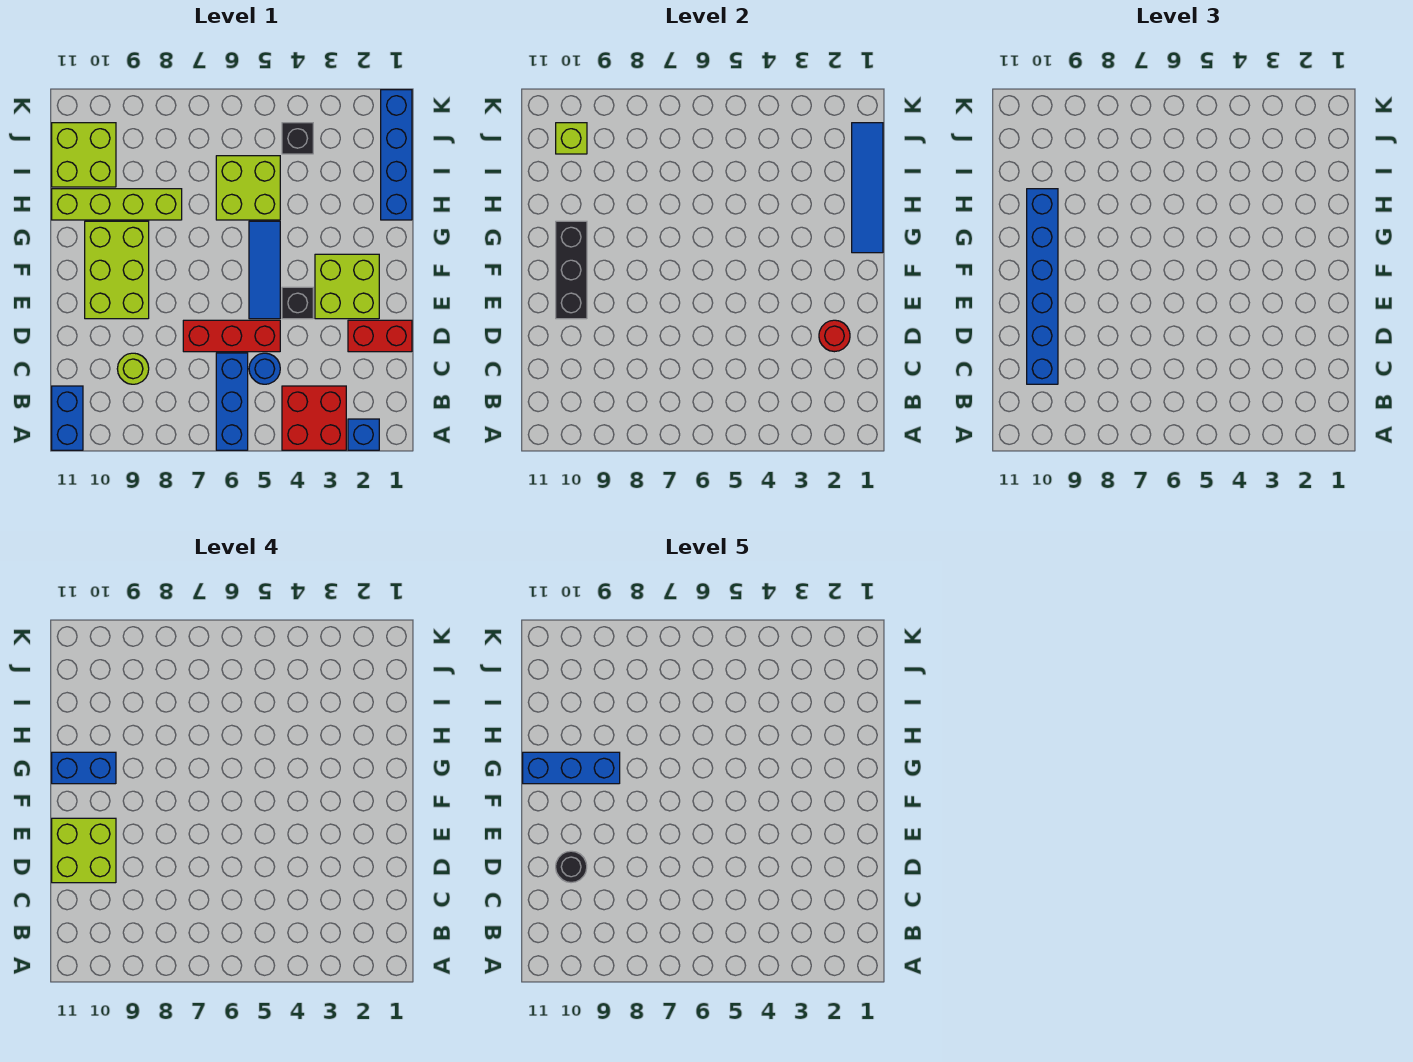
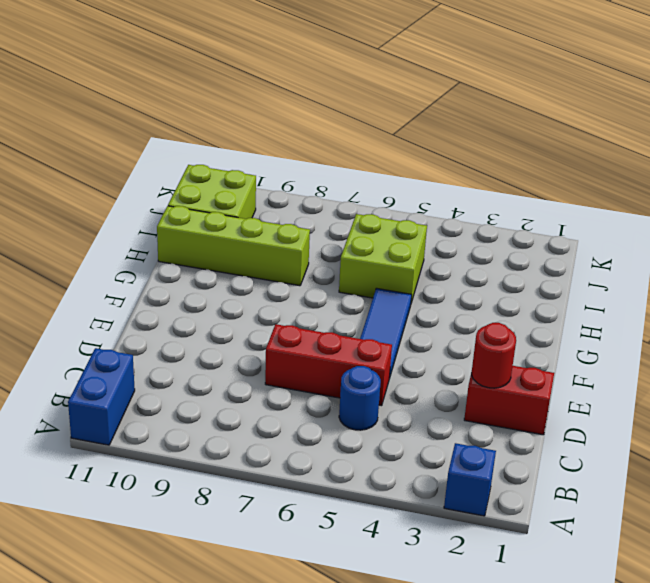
none -> red brick A3:B4 level 1
none -> blue brick A6:C6 level 1
none -> lime round brick C9 level 1

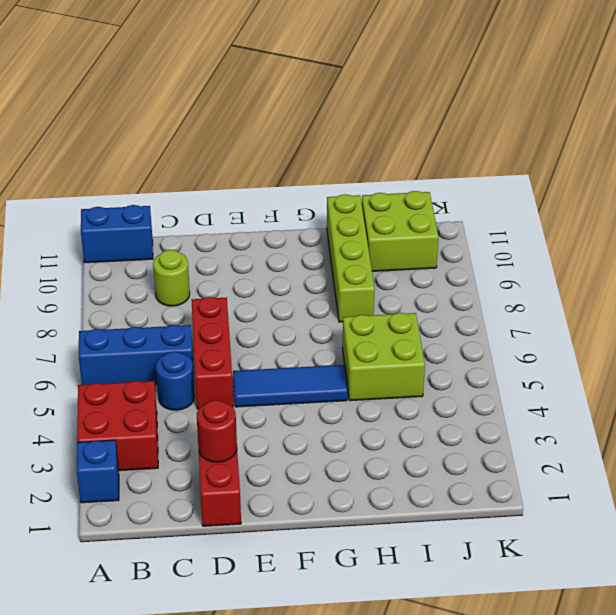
none -> lime brick E2:F3 level 1
none -> black brick E4 level 1
none -> lime brick E9:G10 level 1

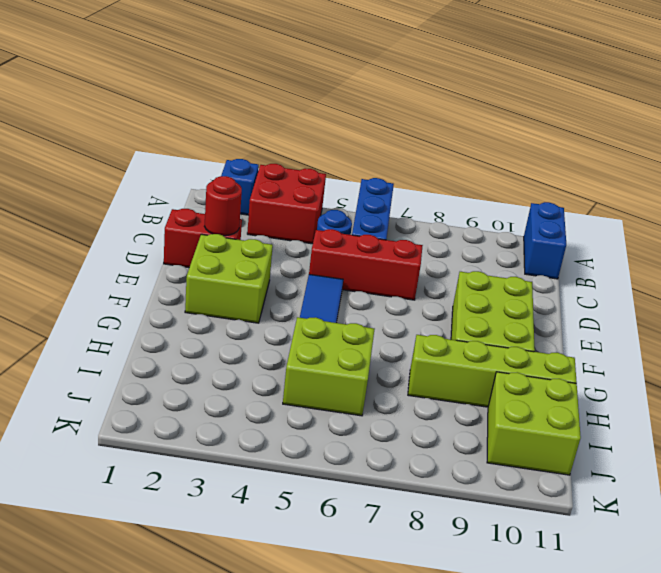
none -> lime round brick C9 level 1
none -> black brick E4 level 1
none -> blue brick H1:K1 level 1

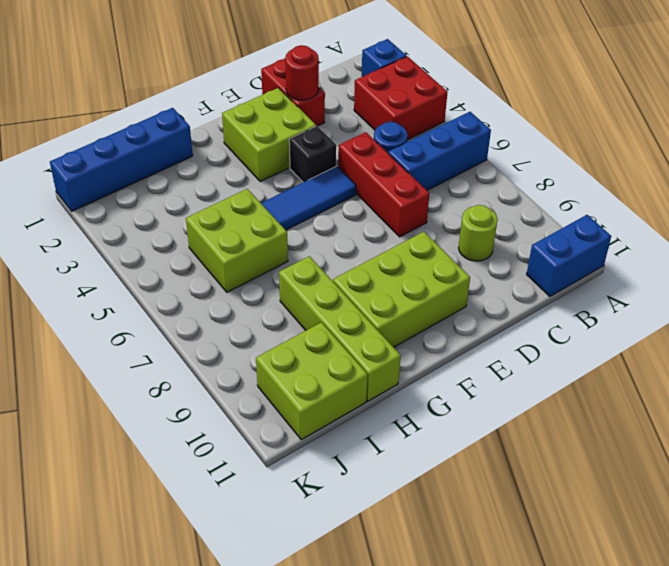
none -> black brick J4 level 1
none -> black brick E10:G10 level 2
none -> blue tile G1:J1 level 2

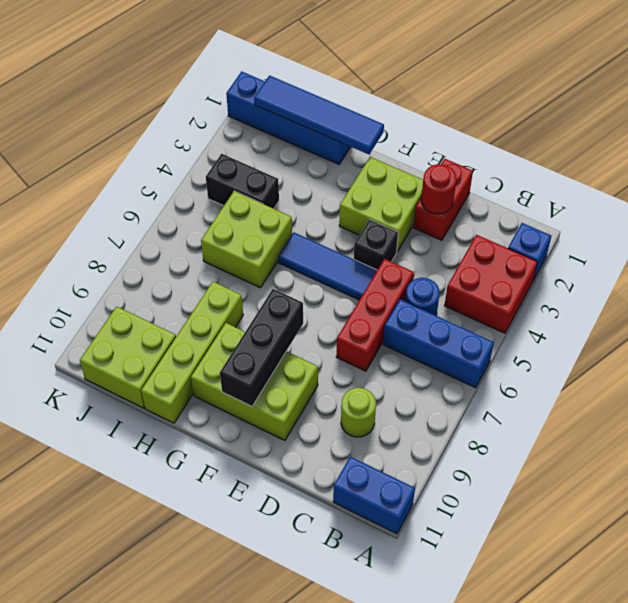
black brick F8:F10 level 2 -> black brick E10:G10 level 2
black brick I4:J4 level 1 -> black brick J4 level 1
none -> lime brick J10 level 2
none -> blue brick C10:H10 level 3
none -> lime brick D10:E11 level 4

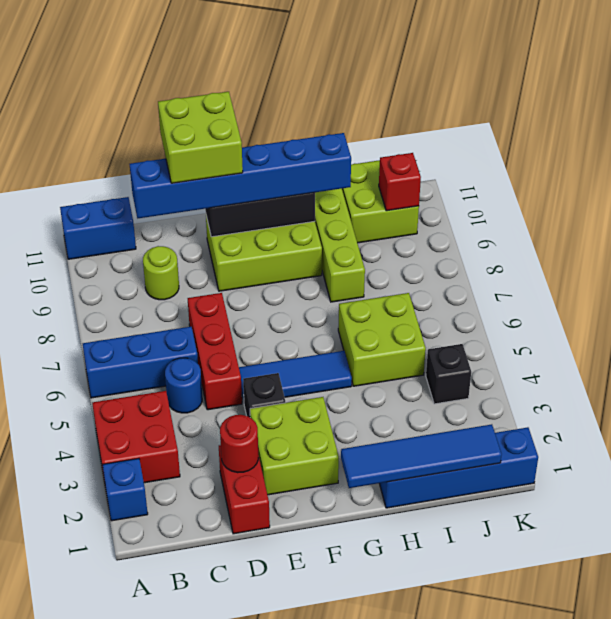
red brick J10 level 2 -> lime brick J10 level 2
none -> blue brick G10:G11 level 4
none -> black round brick D10 level 5
none -> blue brick G9:G11 level 5

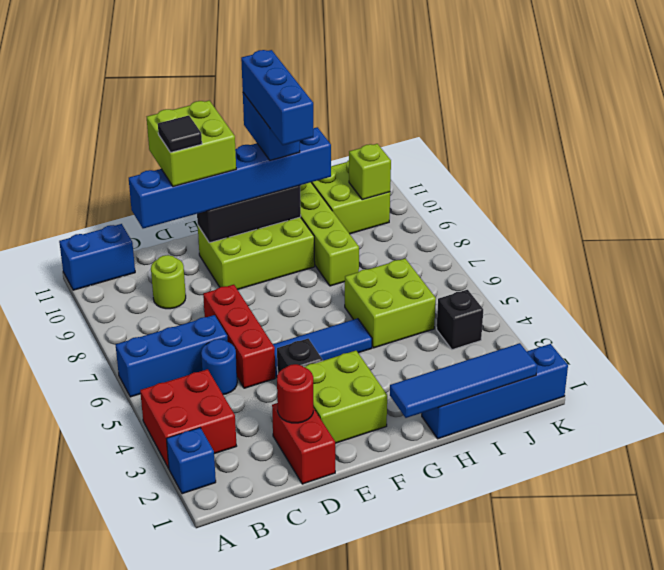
black tile D10 level 5 -> black round brick D10 level 5

